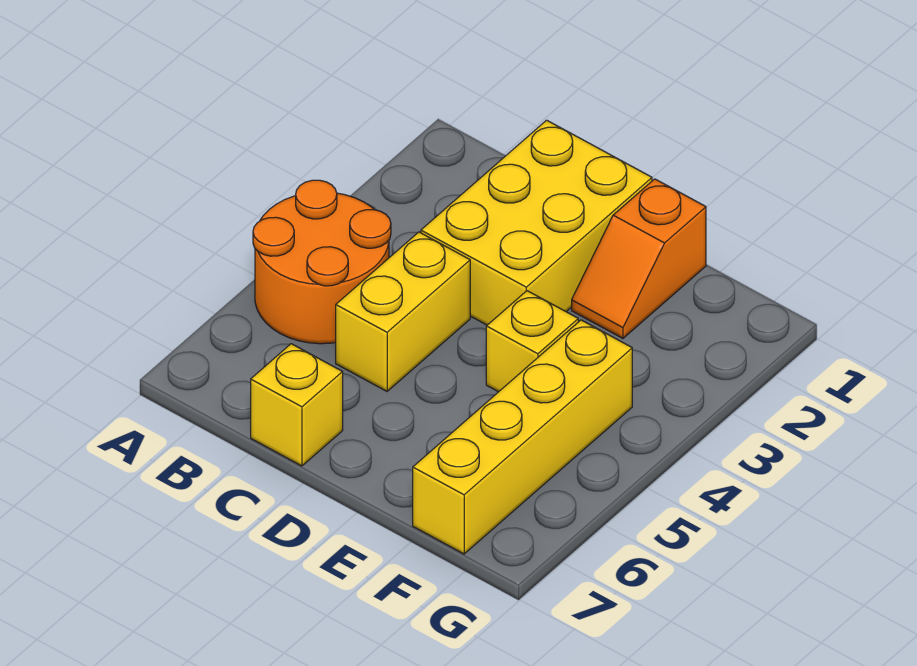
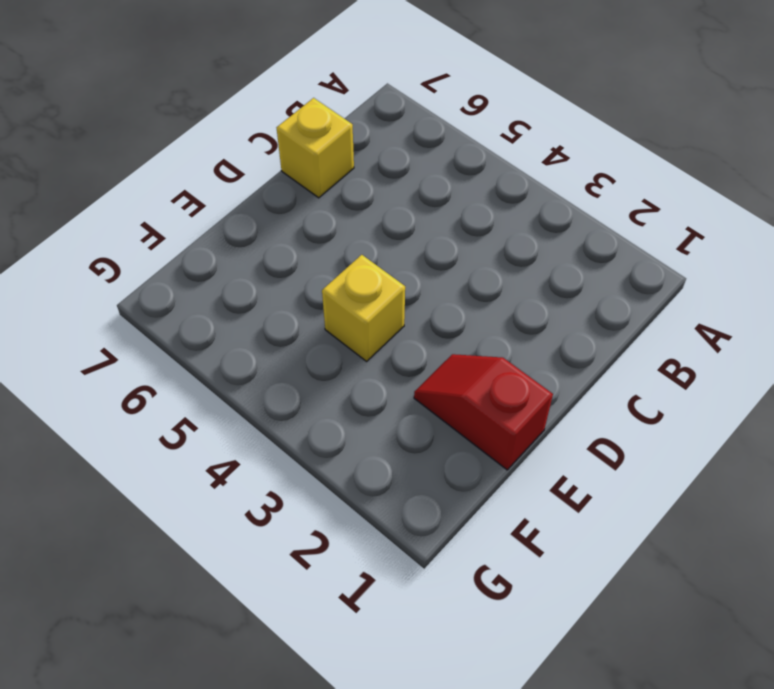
red slope E1:E2 level 1 top 1 -> orange slope E1:E2 level 1 top 1
none -> orange round brick A4:B5 level 1
none -> yellow brick C1:D3 level 1

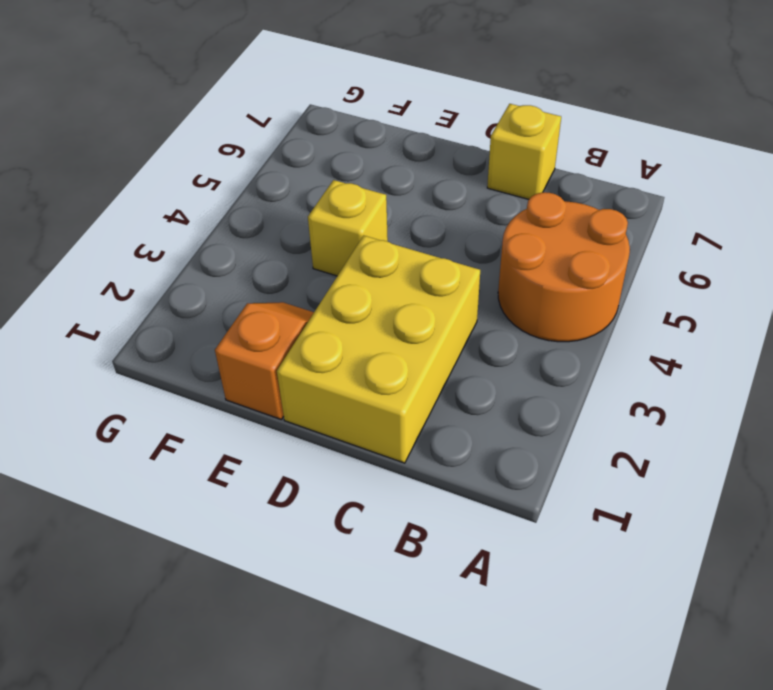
none -> yellow brick C4:C5 level 1
none -> yellow brick F4:F7 level 1

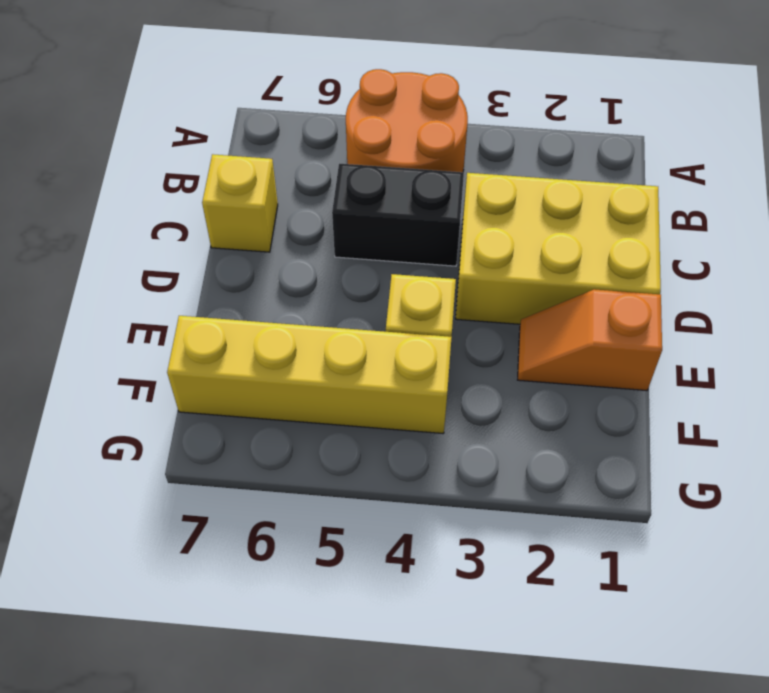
black brick C4:C5 level 1 -> yellow brick C4:C5 level 1

